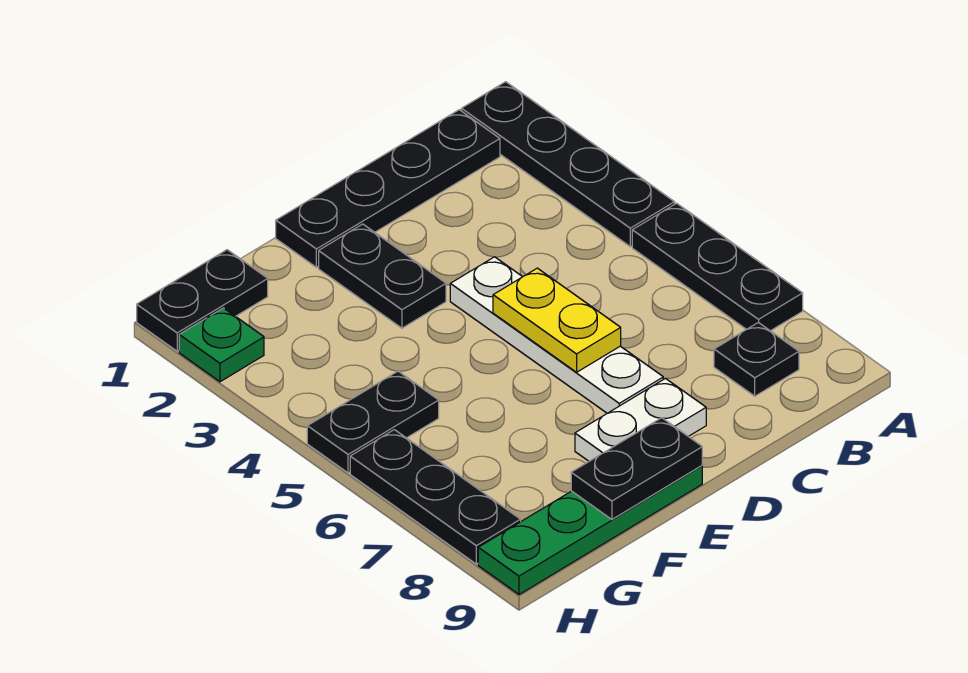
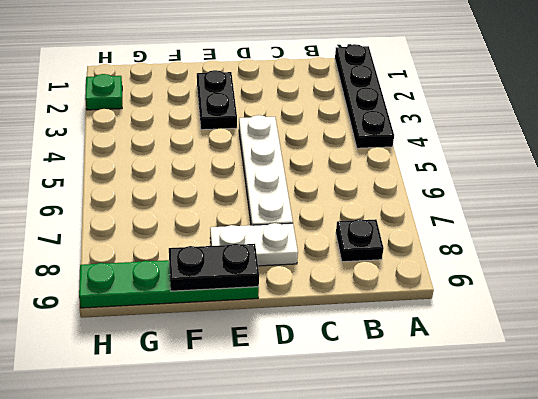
none -> black plate A5:A7 level 1
none -> black plate B1:E1 level 1
none -> black plate G1:H1 level 1

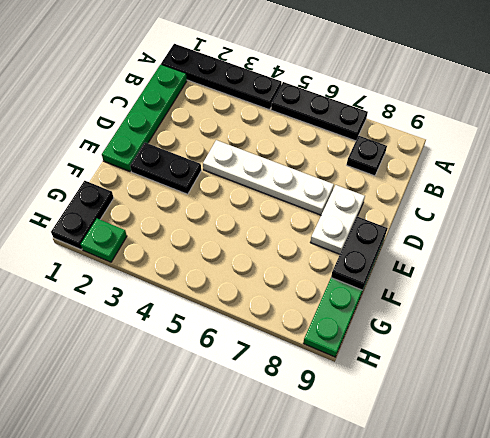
green plate B1:E1 level 1 -> black plate B1:E1 level 1
none -> black plate G5:H5 level 1
none -> black plate H6:H8 level 1
none -> yellow plate D5:D6 level 2

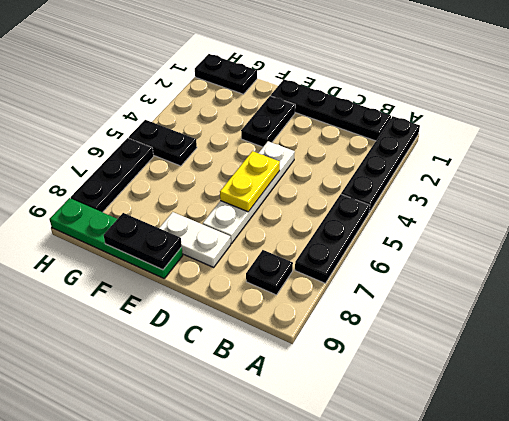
none -> green plate H2 level 1

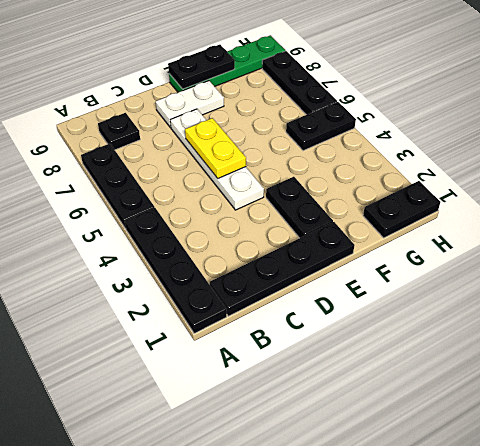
none -> green plate H2 level 1

